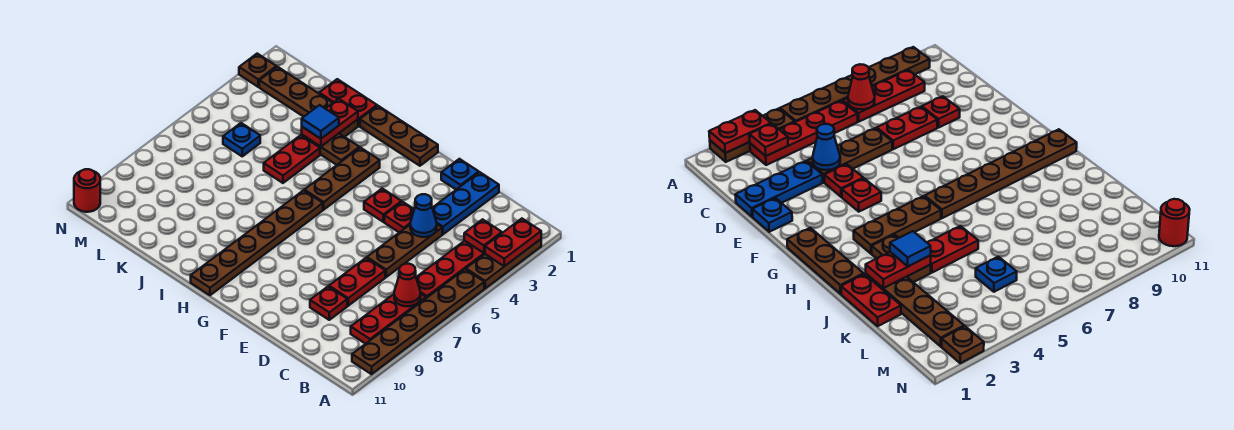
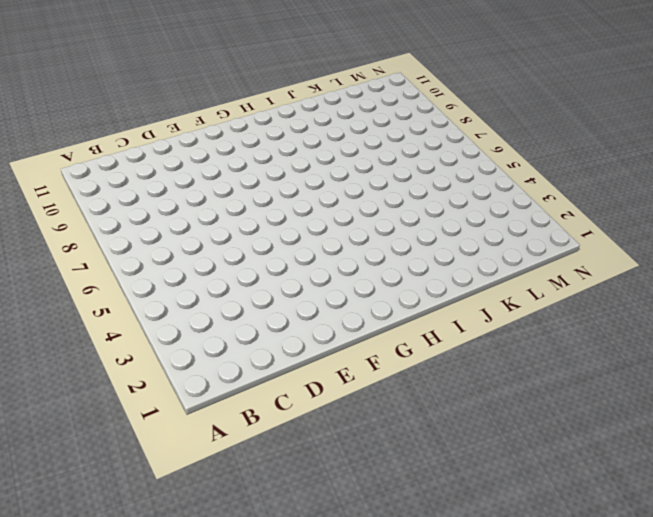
none -> brown plate A2:A4 level 1
none -> brown plate A5:A10 level 1
none -> red plate B3:B6 level 1

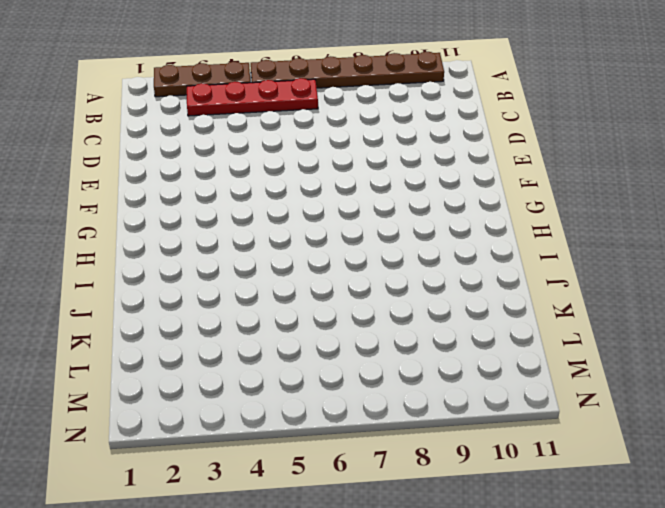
none -> red plate B7:B9 level 1
none -> blue plate D1:D3 level 1
none -> brown plate D4:D6 level 1

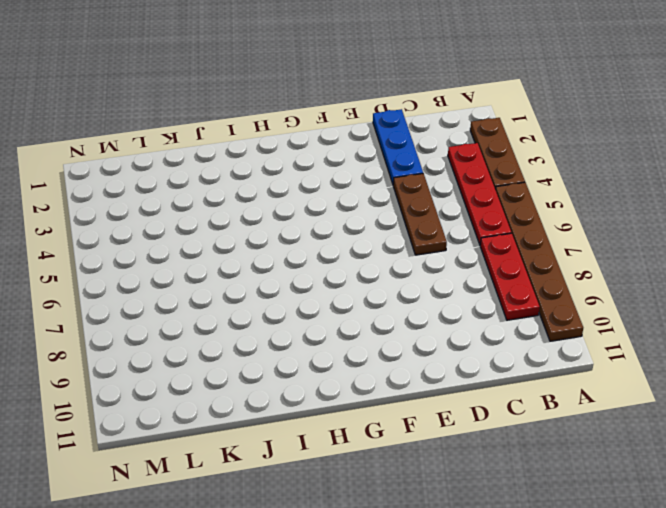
none -> red plate D7:D8 level 1
none -> red plate D9 level 1
none -> blue plate E1 level 1

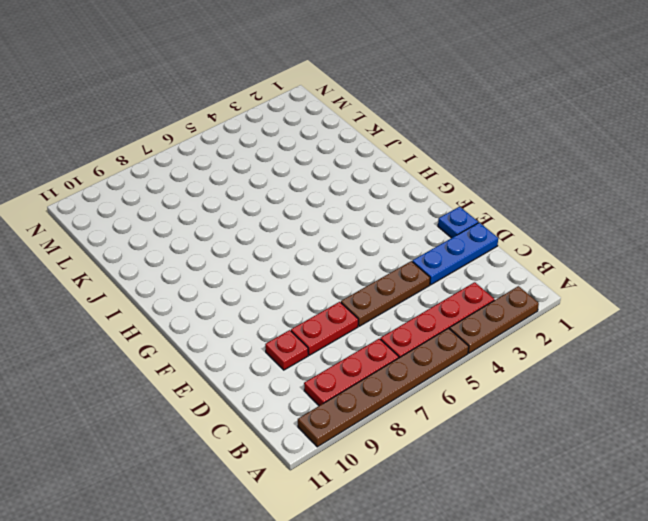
none -> red plate E4 level 1
none -> red plate F4 level 1
none -> brown plate G1:I1 level 1

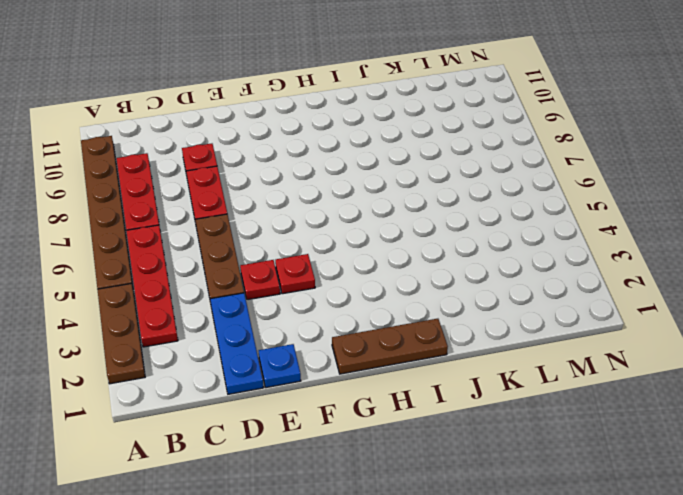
none -> brown plate H3:H5 level 1
none -> brown plate H6:H11 level 1
none -> brown plate I3:J3 level 1

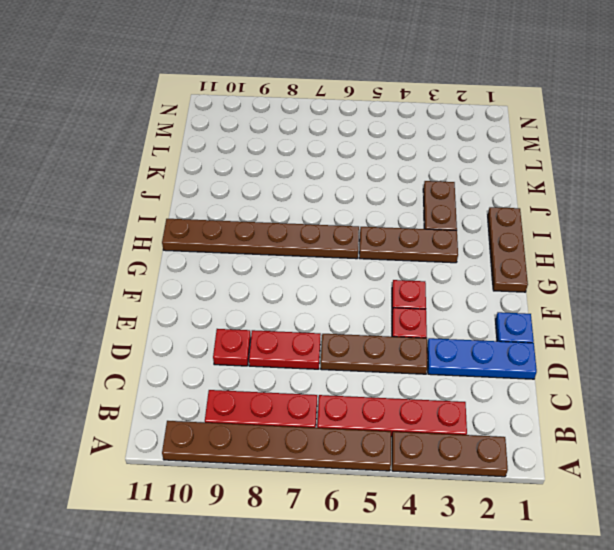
none -> red plate J1:K1 level 1
none -> brown plate J2:M2 level 1
none -> red plate J4:J5 level 1

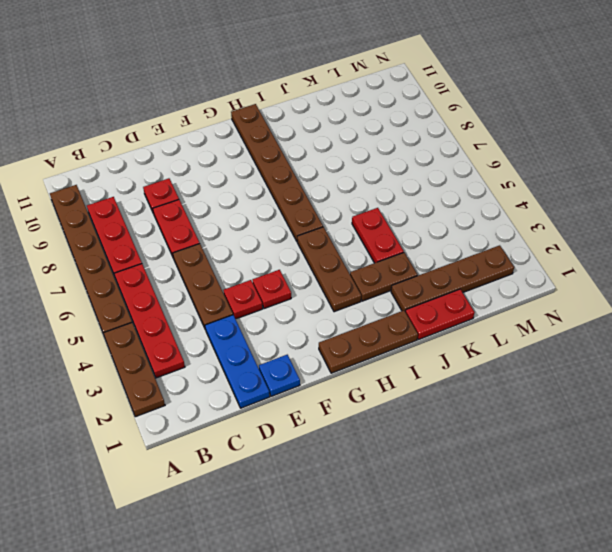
none -> blue plate L5 level 1
none -> brown plate N2 level 1
none -> red round brick N11 level 1

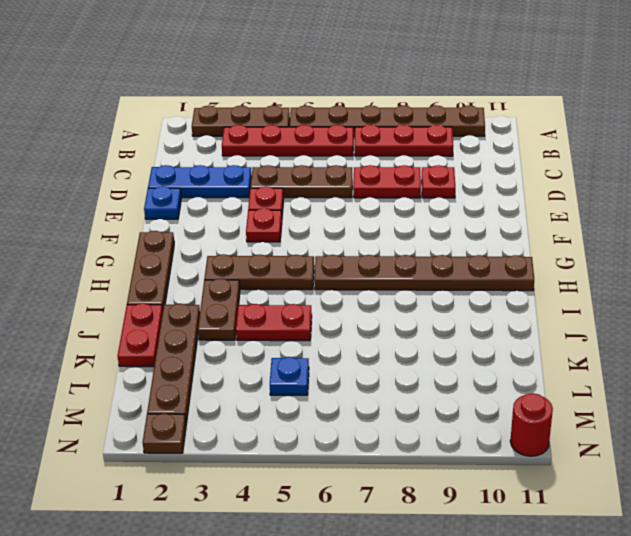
none -> red plate A2:A3 level 2
none -> red plate B3 level 2
none -> red cone B7 level 2

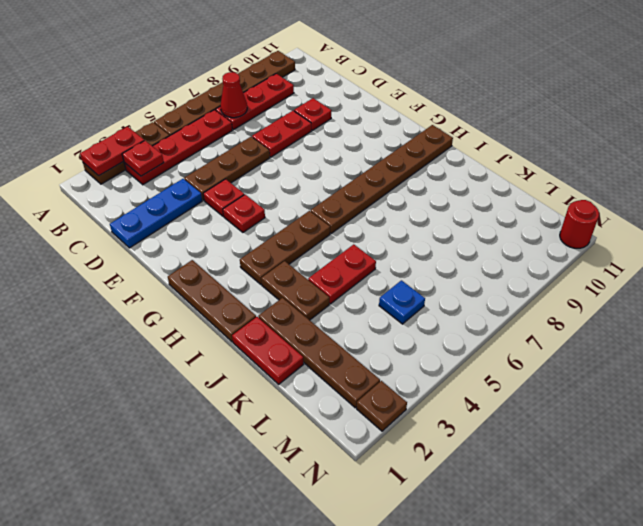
none -> blue plate E1 level 1
none -> blue cone D4 level 2
none -> red plate J2:J3 level 2

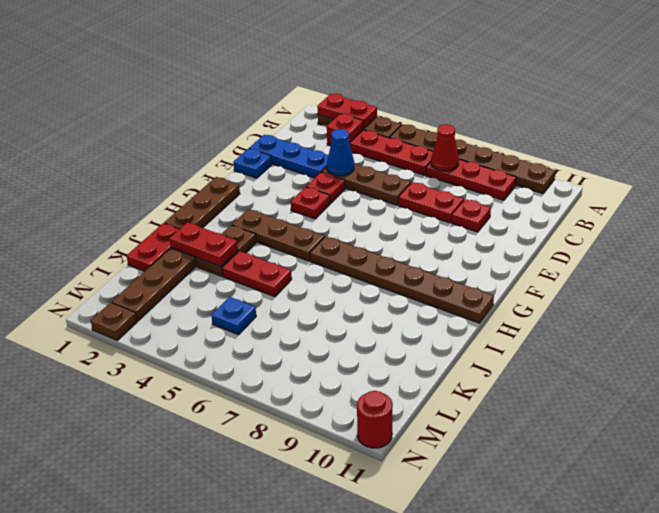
none -> blue tile J3 level 3

